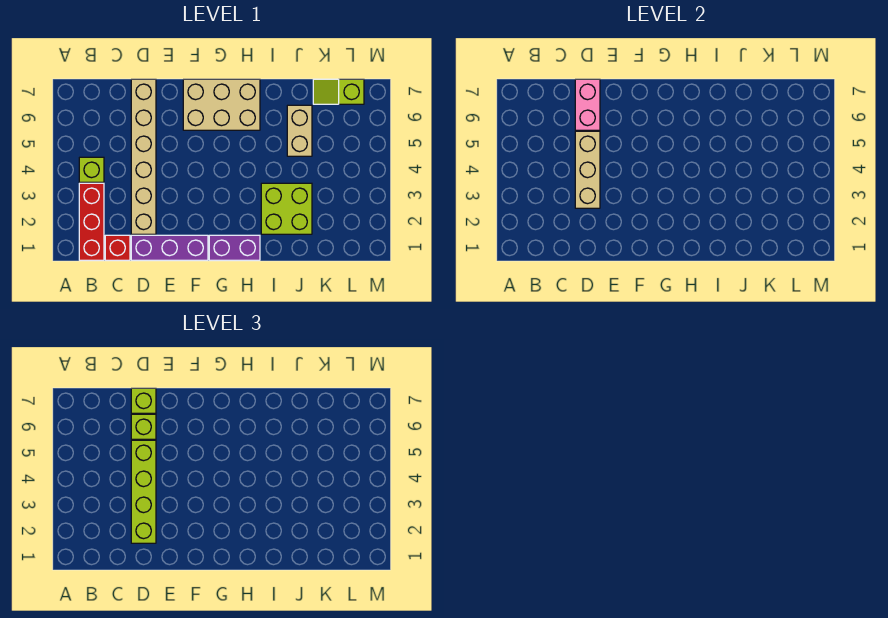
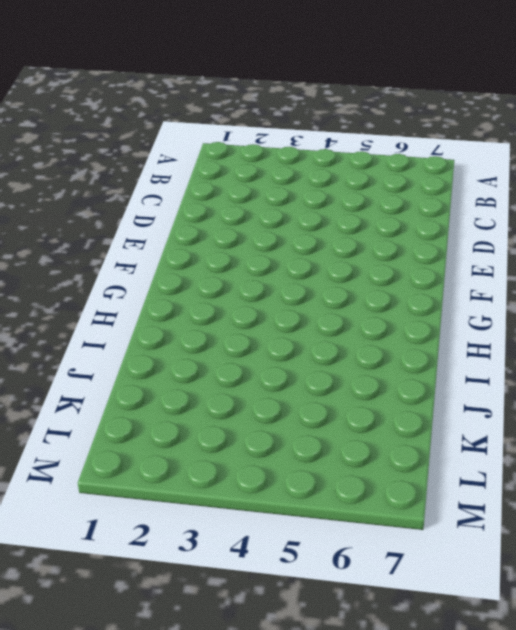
none -> red brick B1:B3 level 1
none -> lime brick B4 level 1
none -> red brick C1 level 1

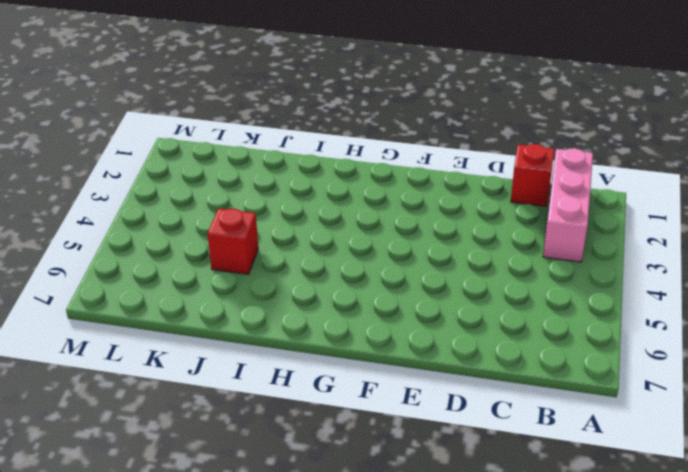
pink brick B1:B3 level 1 -> red brick B1:B3 level 1
red brick J5 level 1 -> tan brick J5:J6 level 1
none -> lime brick B4 level 1
none -> purple brick D1:F1 level 1
none -> tan brick D2:D7 level 1

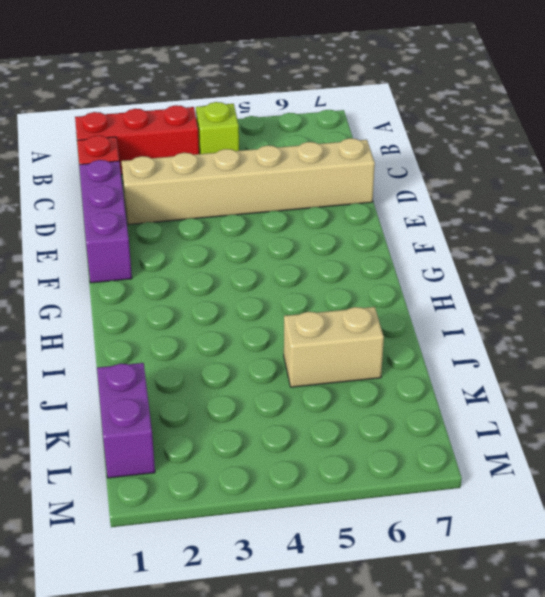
purple brick K1:L1 level 1 -> purple brick G1:H1 level 1
none -> tan brick F6:H7 level 1
none -> lime brick I2:J3 level 1
none -> lime slope K7:L7 level 1 top L

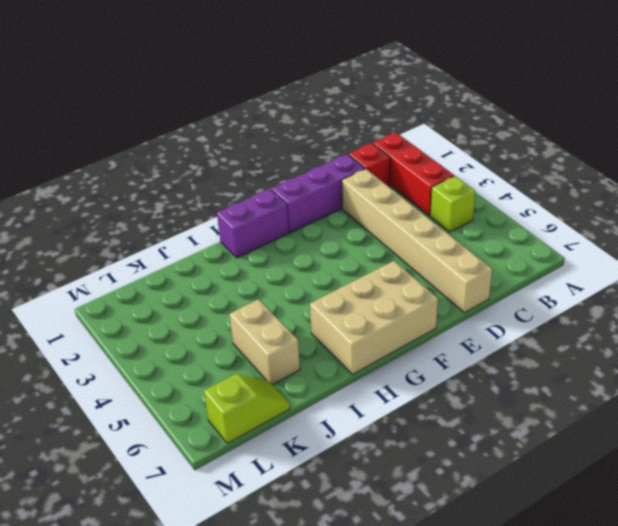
none -> lime brick I2:J3 level 1
none -> tan brick D3:D5 level 2
none -> pink brick D6:D7 level 2

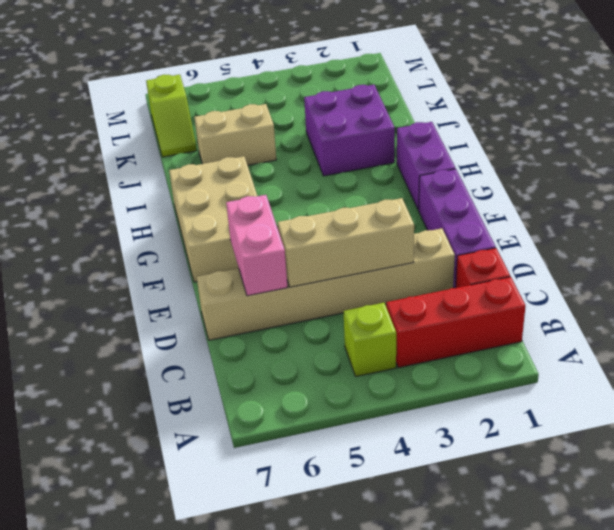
pink brick D6:E6 level 2 -> pink brick D6:D7 level 2
purple brick I2:J3 level 1 -> lime brick I2:J3 level 1
none -> lime brick D2:D5 level 3
none -> lime brick D6 level 3
none -> lime brick D7 level 3

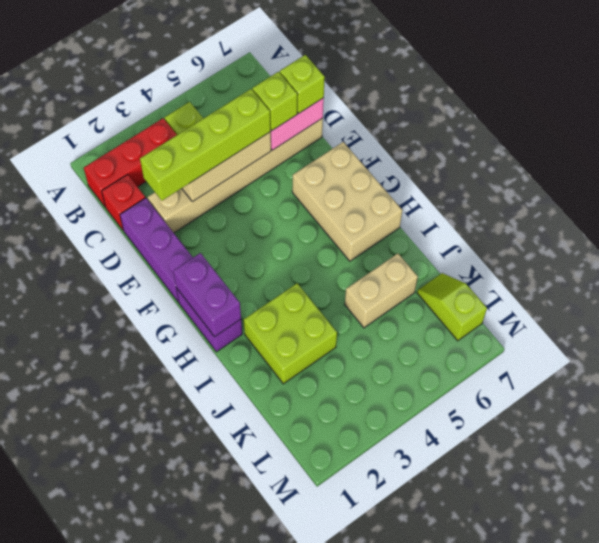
purple brick G1:H1 level 2 -> none

